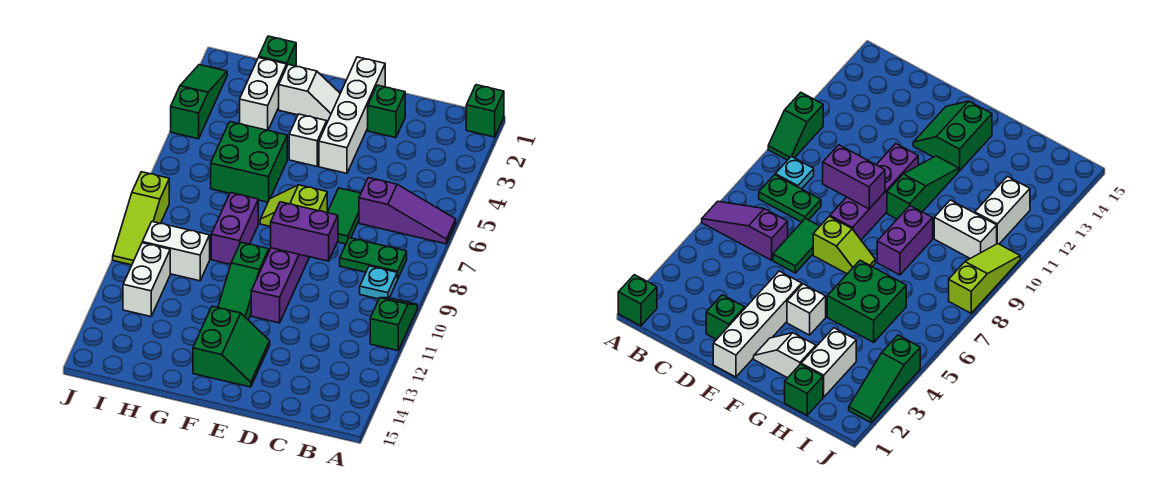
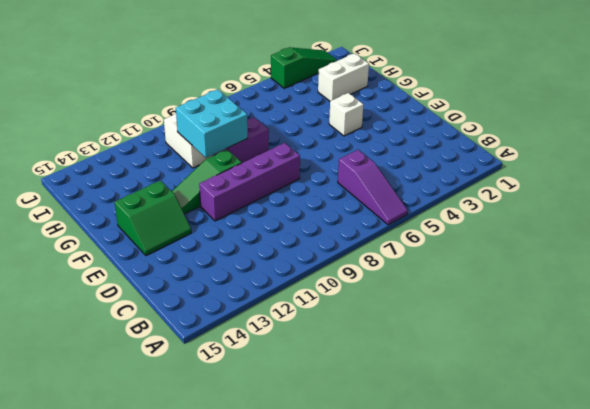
cyan brick G9:H10 level 2 -> none
none -> green brick A1 level 1
none -> green slope A10:A11 level 1 top 11
none -> green plate B8:C8 level 1

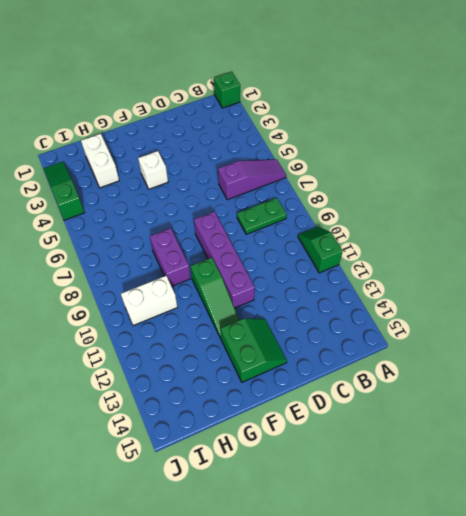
none -> cyan plate B9 level 1
none -> green brick D2 level 1
none -> green tile D6:D7 level 1

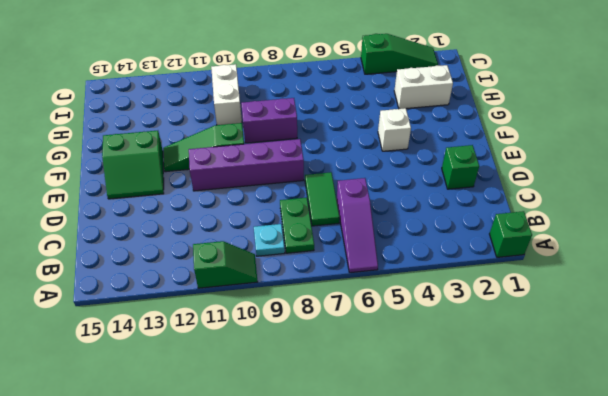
green tile C7:D7 level 1 -> green tile D6:D7 level 1
none -> white brick E1:E4 level 1
none -> lime slope E7:F7 level 1 top E
none -> white slope F2:G2 level 1 top G

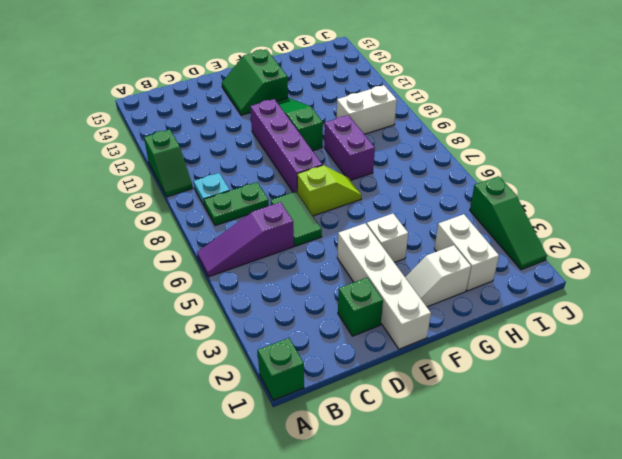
none -> green brick G5:H6 level 1
none -> green brick H1 level 1
none -> white brick I11:I12 level 1

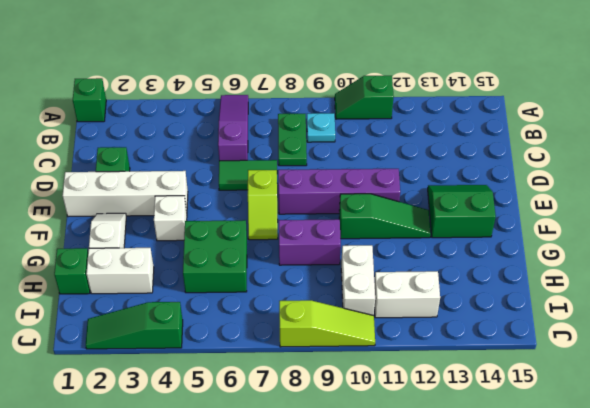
none -> purple brick D9:E9 level 2

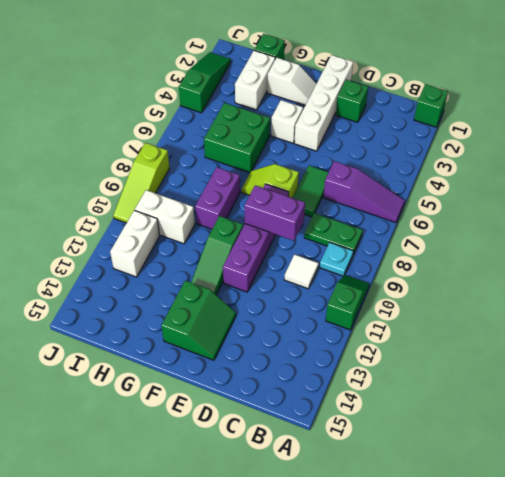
white tile C10 level 1 -> none

